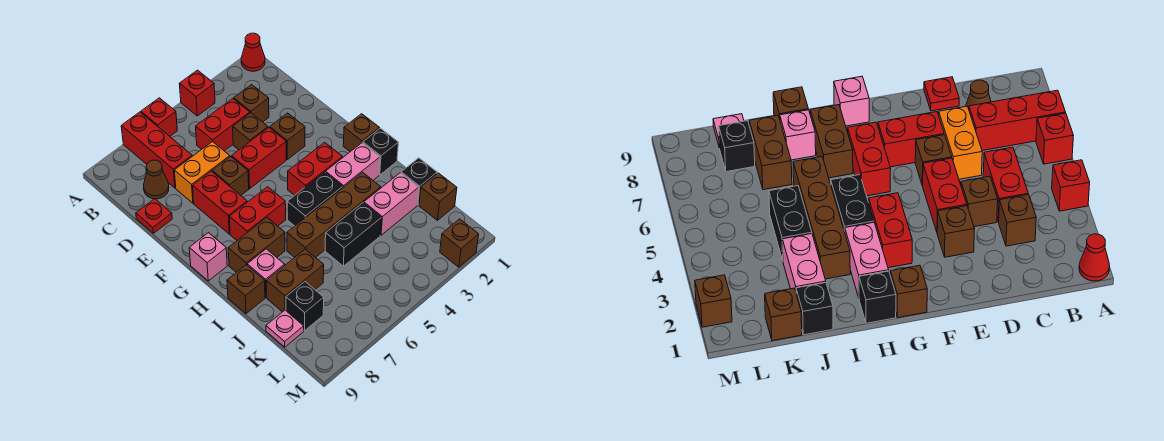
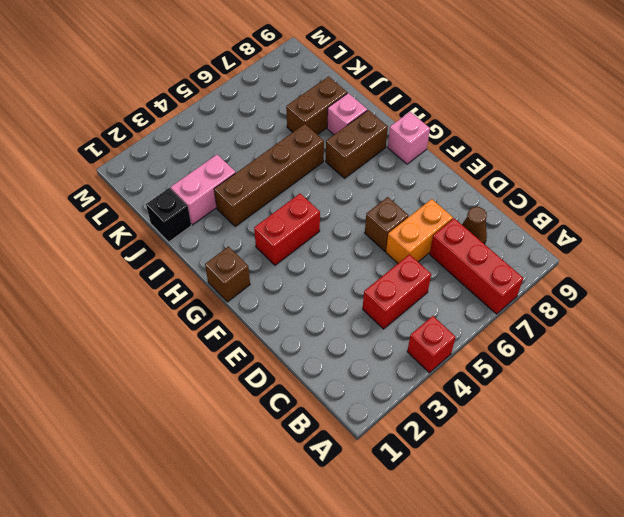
none -> red cone A1 level 1
none -> red brick A6 level 1
none -> brown brick C3 level 1
none -> brown brick D4 level 1

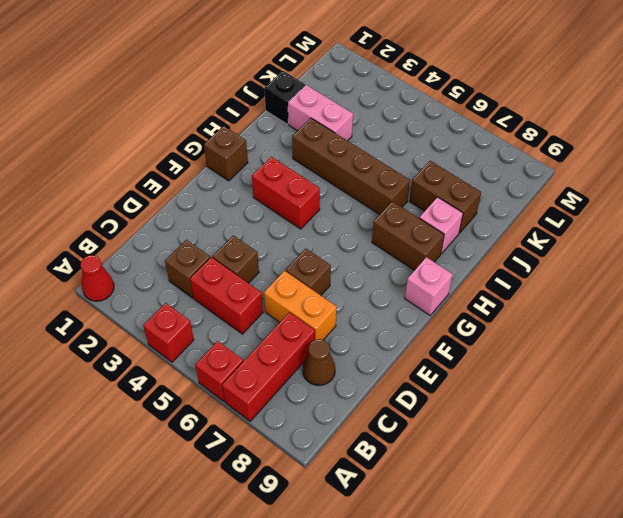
none -> red plate D9 level 1
none -> brown brick E3 level 1
none -> red brick E4:E5 level 1
none -> red brick E7:F7 level 1

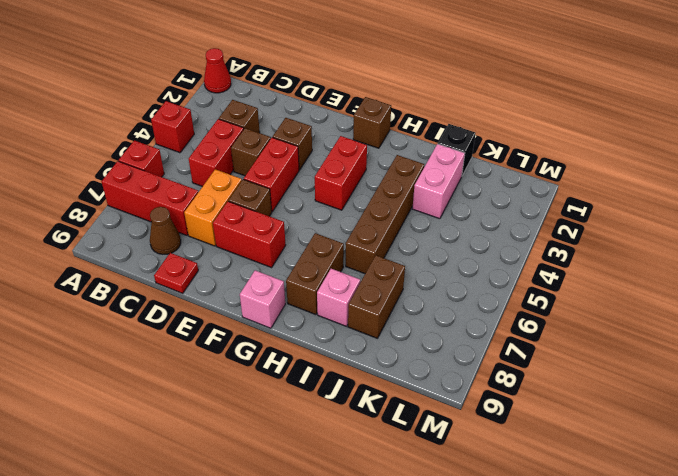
none -> red brick G6:G7 level 1
none -> black brick H1 level 1
none -> pink brick H2:H3 level 1
none -> black brick H4:H5 level 1

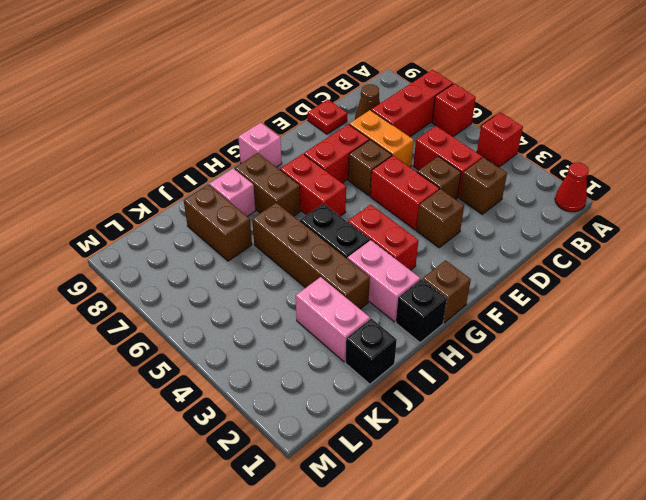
none -> brown brick I9 level 1
none -> black brick J4:J5 level 1
none -> brown brick K1 level 1
none -> black brick K8 level 1

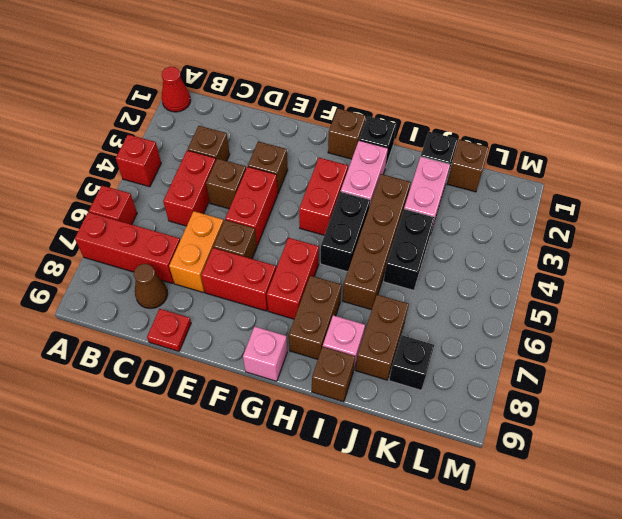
none -> pink plate K9 level 1
none -> brown brick M2 level 1

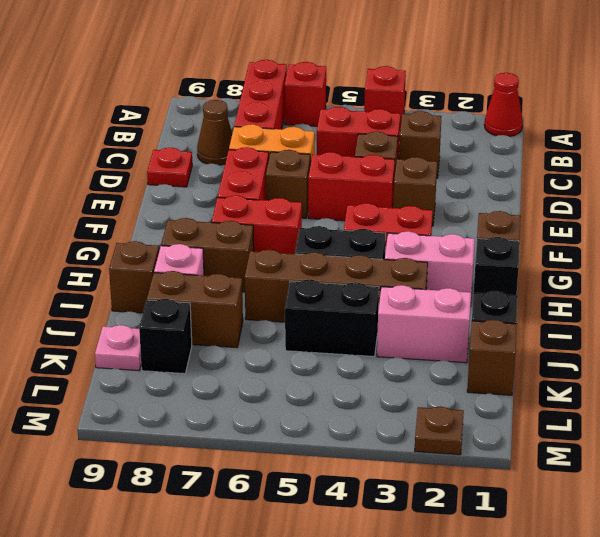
brown plate M2 level 1 -> brown brick M2 level 1
none -> pink brick G9 level 1

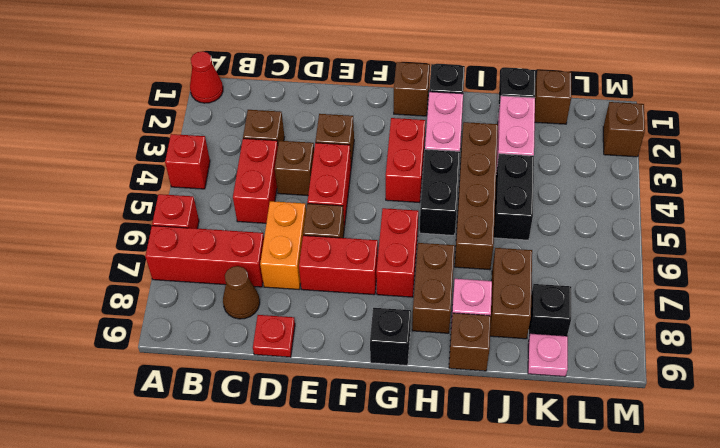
black brick G9 level 1 -> pink brick G9 level 1

